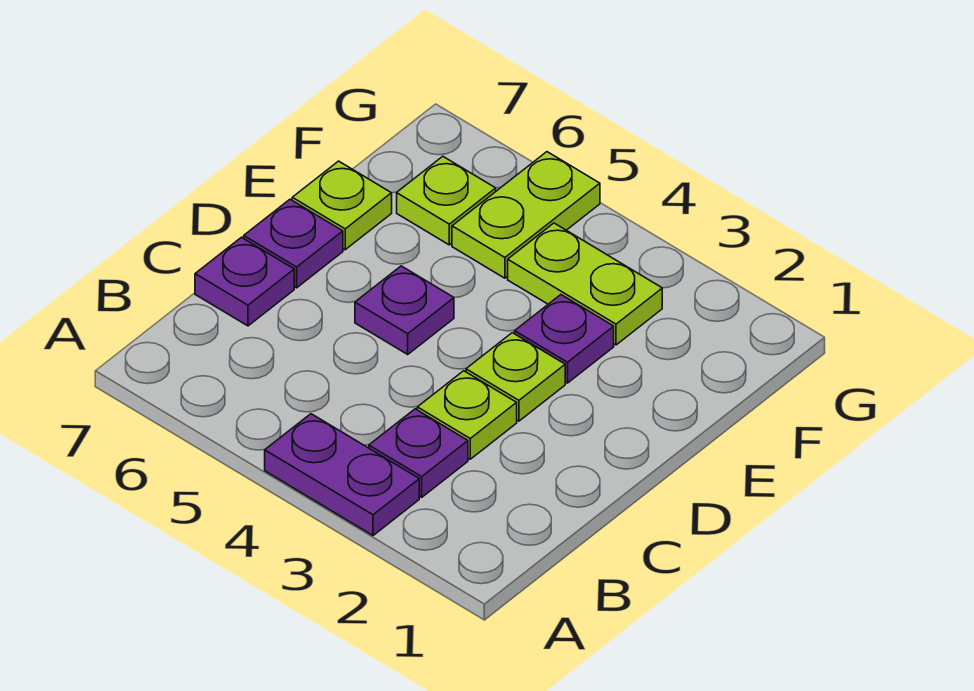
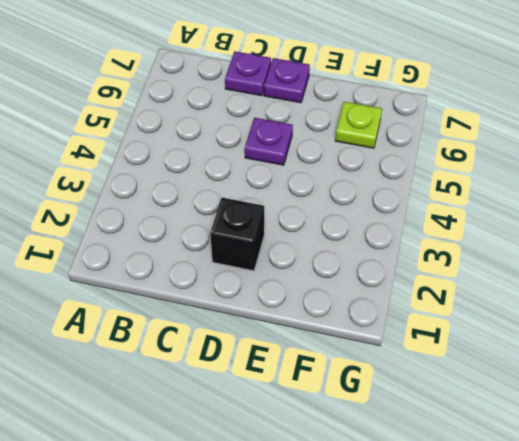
black brick D2 level 1 -> none
none -> purple plate A3:A4 level 1
none -> purple plate B3 level 1
none -> lime plate C3 level 1

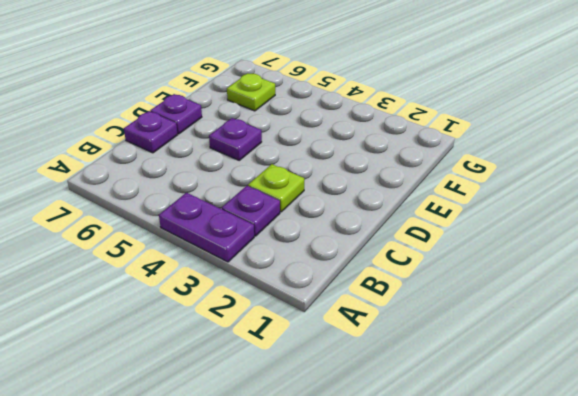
none -> lime plate D3 level 1
none -> purple plate E3 level 1
none -> lime plate E7 level 1

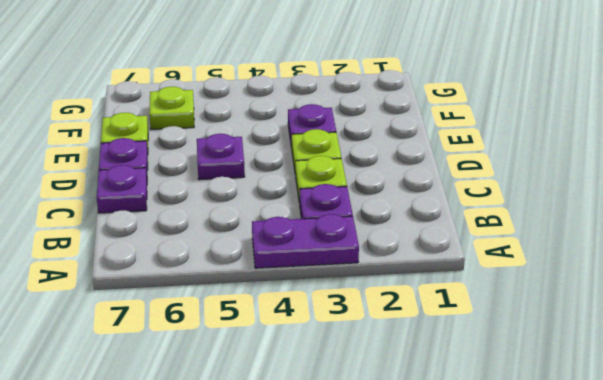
none -> lime plate F3:F4 level 1
none -> lime plate F5:G5 level 1

